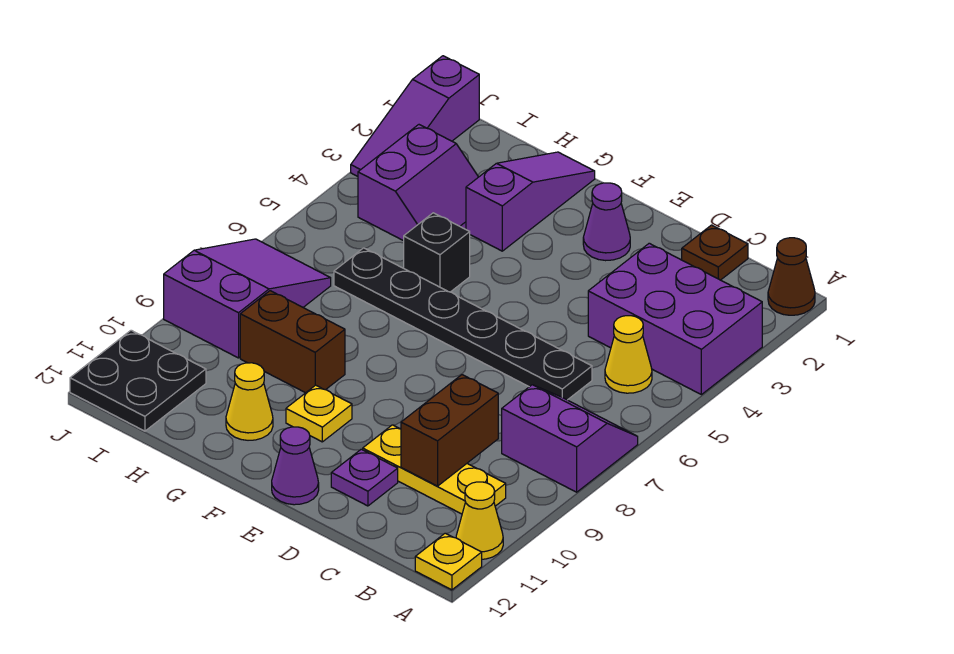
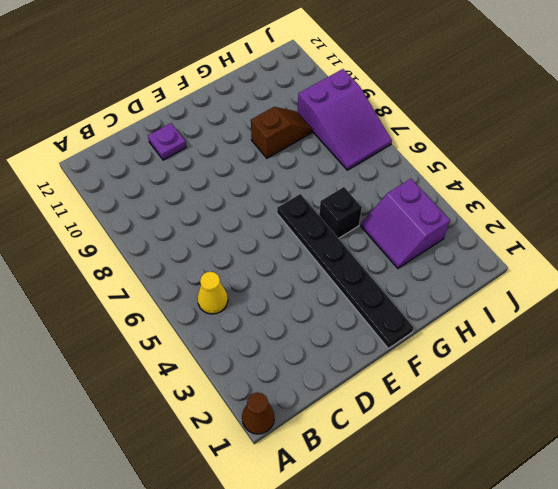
black plate F1:F6 level 1 -> black plate C6:H6 level 1
brown slope G9:H9 level 1 top G -> brown brick G9:H9 level 1
none -> purple brick A3:C4 level 1
none -> purple slope A7:B8 level 1 top 8
none -> yellow cone A11 level 1

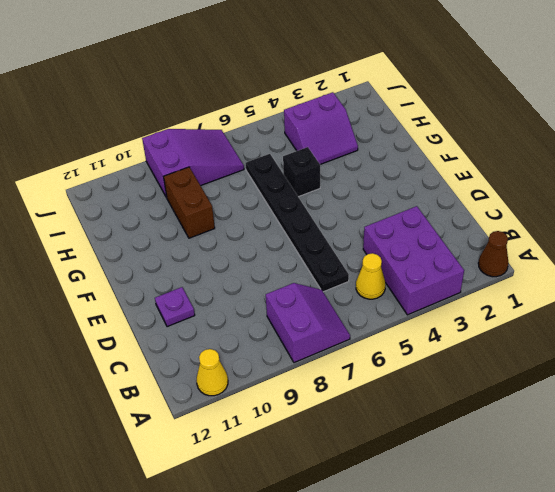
none -> yellow plate A12 level 1
none -> yellow plate B10:D10 level 1
none -> brown plate C1 level 1

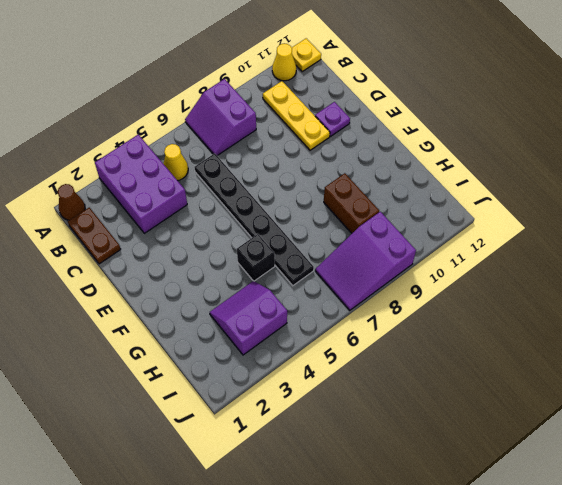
brown plate B1:C1 level 1 -> brown plate C1 level 1
none -> purple cone E2 level 1
none -> purple cone E12 level 1
none -> yellow plate F10 level 1

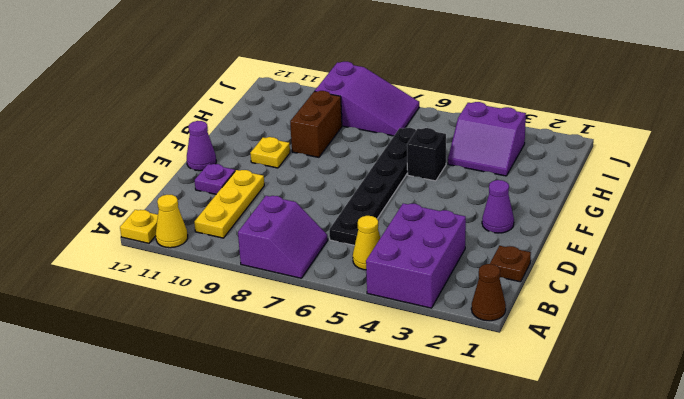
none -> purple slope G1:G3 level 1 top 3
none -> yellow cone G11 level 1
none -> black plate I11:J12 level 1

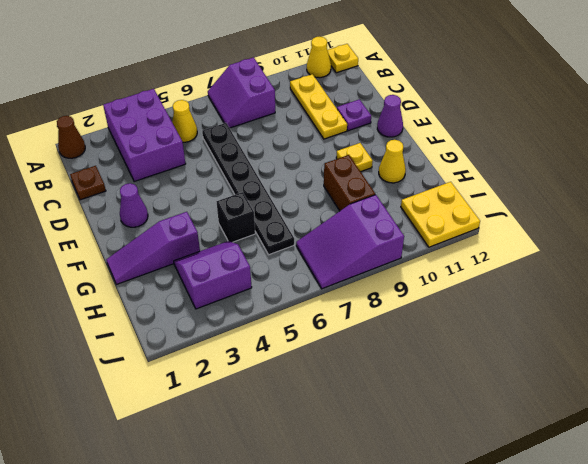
yellow plate I11:J12 level 1 -> black plate I11:J12 level 1
none -> purple slope J1:J3 level 1 top 1
none -> brown brick C9:C10 level 2

